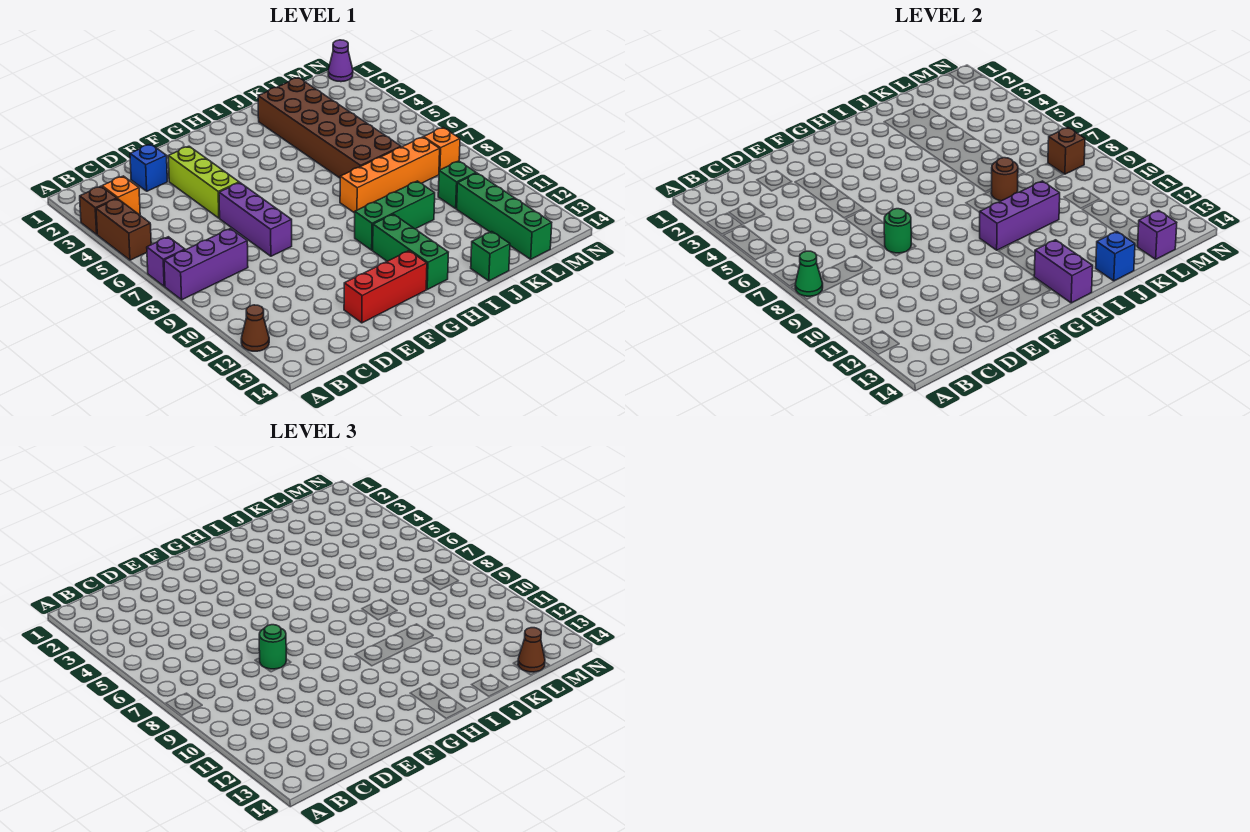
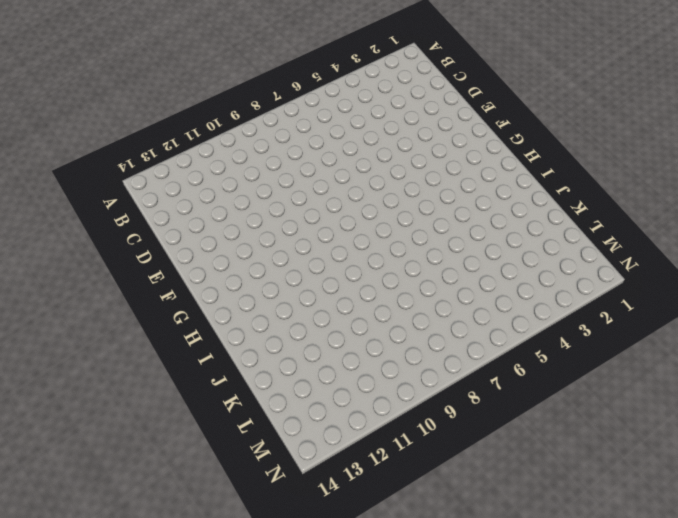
none -> brown brick A3 level 1
none -> brown brick A4:A5 level 1
none -> purple brick A7 level 1

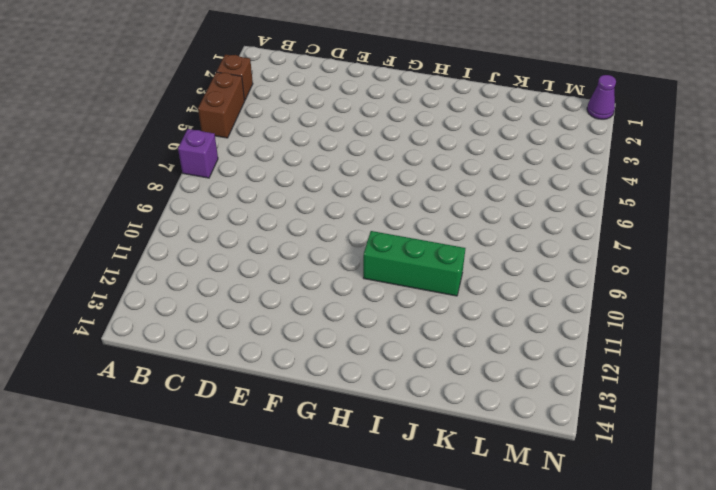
none -> purple brick A8:C8 level 1
none -> brown cone A12 level 1
none -> orange brick B3 level 1

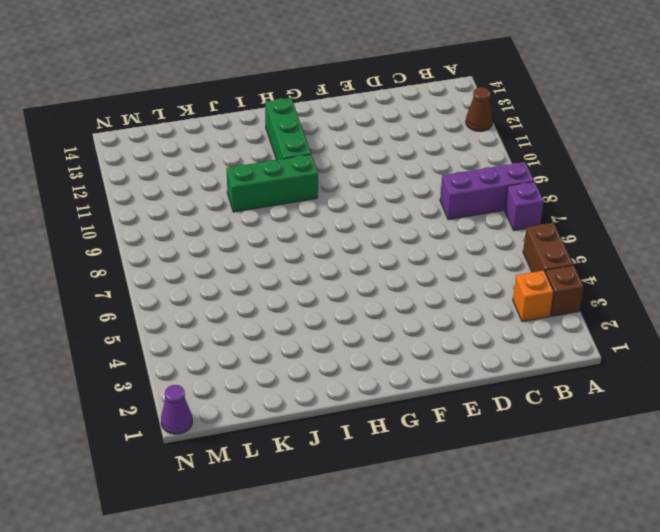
none -> blue brick D2 level 1
none -> lime brick E3:E5 level 1
none -> purple brick E6:E8 level 1

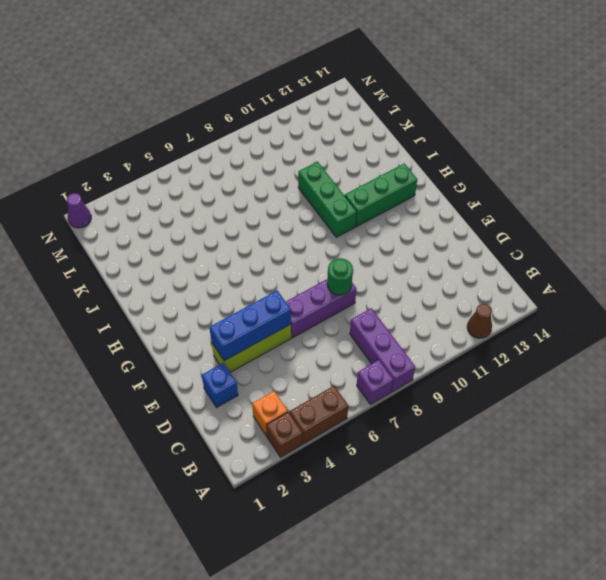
blue brick E3:E5 level 2 -> none
none -> red brick E13:G13 level 1
none -> orange brick I8:L8 level 1
none -> brown brick J2:K7 level 1

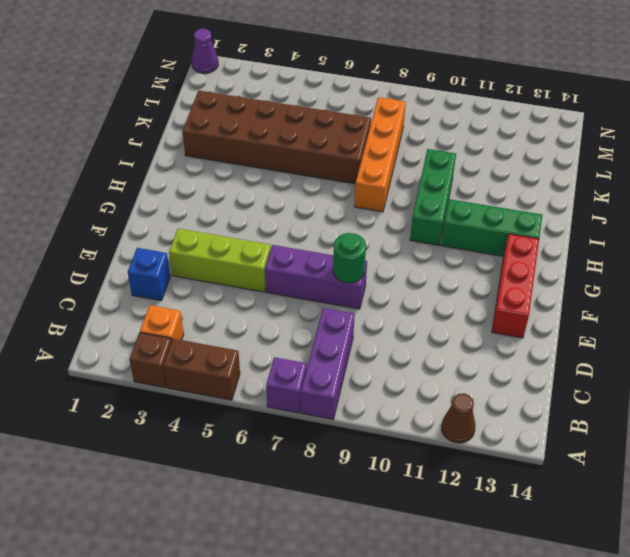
none -> green brick J14 level 1
none -> green brick L10 level 1
none -> green brick L11:L14 level 1

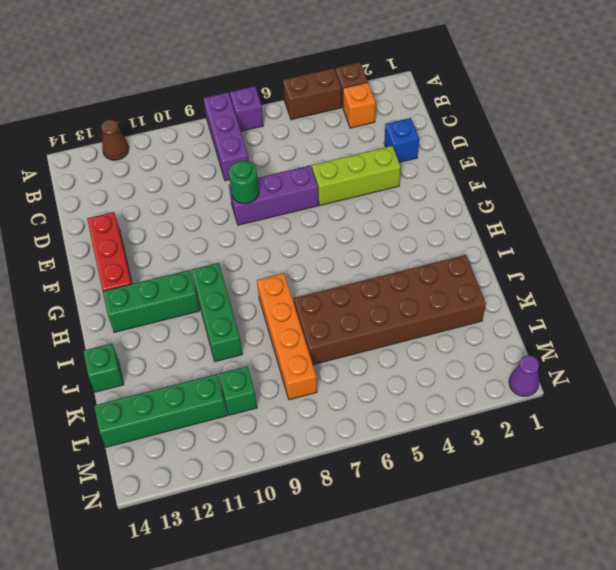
none -> orange brick M8 level 1
none -> green cone A8 level 2
none -> purple brick H10:J10 level 2

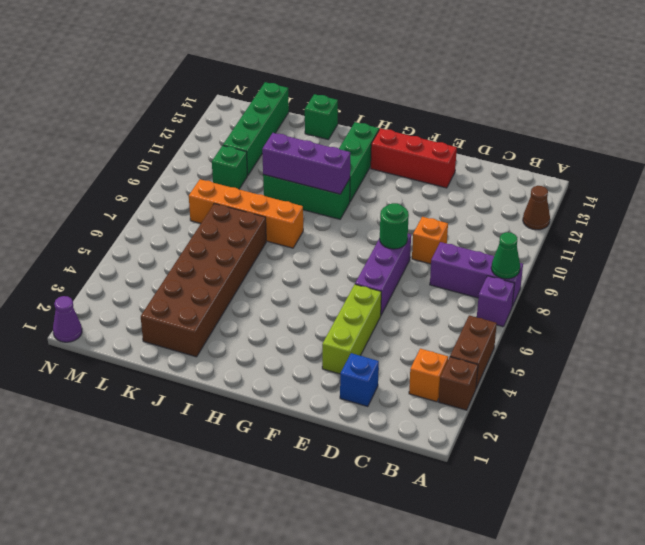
orange brick D9 level 1 -> orange brick M8 level 1
none -> purple brick H13:H14 level 2
none -> brown round brick J8 level 2
none -> blue brick J14 level 2

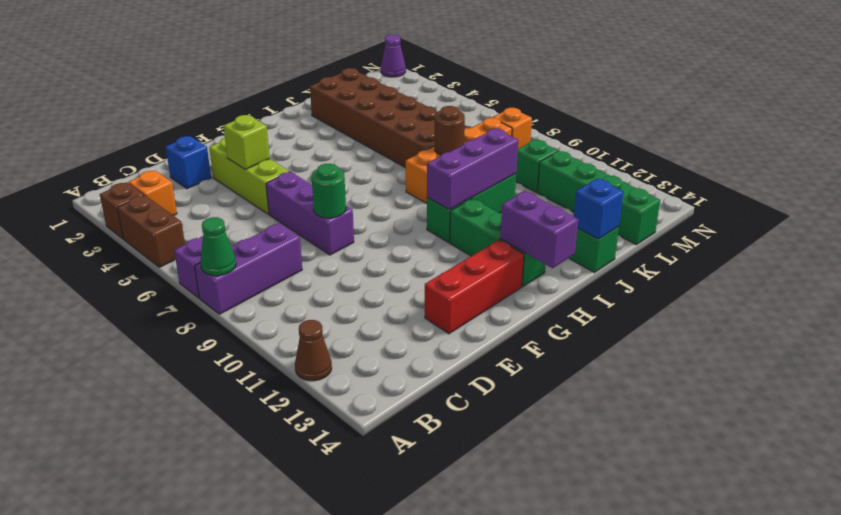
lime brick E4 level 2 -> none
none -> purple brick L14 level 2
none -> brown brick M8 level 2
none -> green round brick E8 level 3

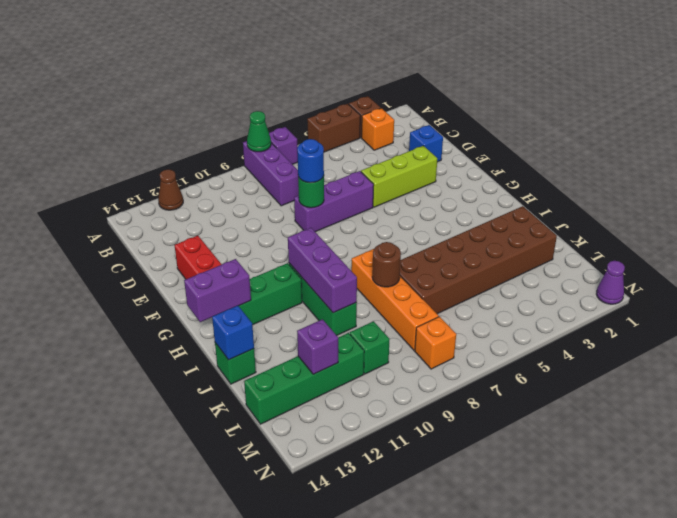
blue round brick E8 level 3 -> green round brick E8 level 3
purple brick L12 level 2 -> purple brick L14 level 2
none -> brown brick M8 level 2
none -> brown cone L14 level 3

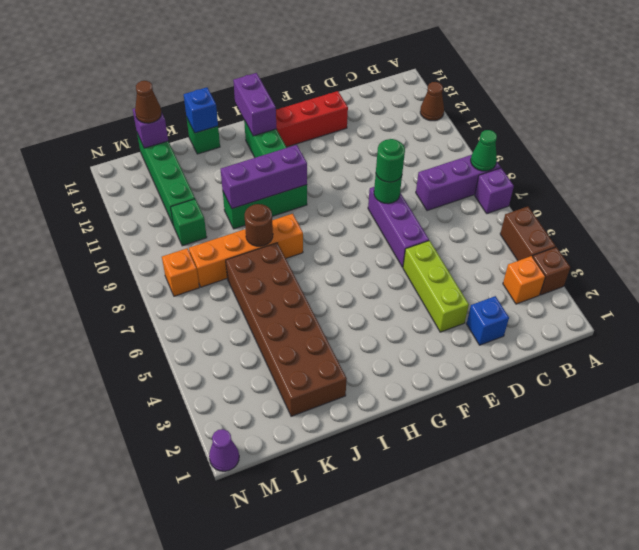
none -> brown brick M8 level 2

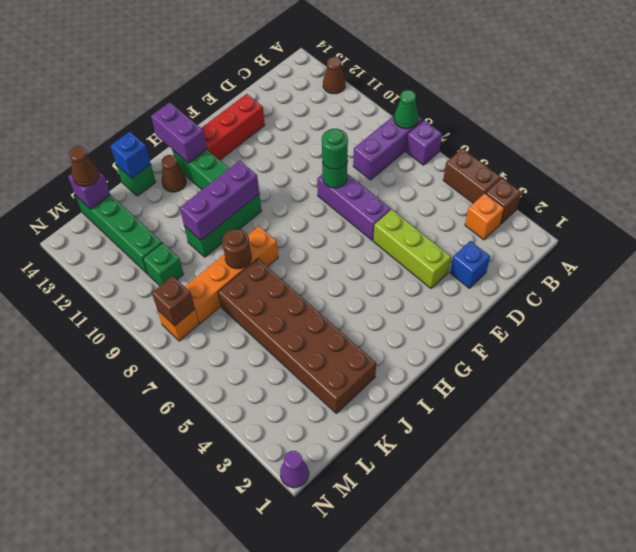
brown cone I13 level 1 -> none

